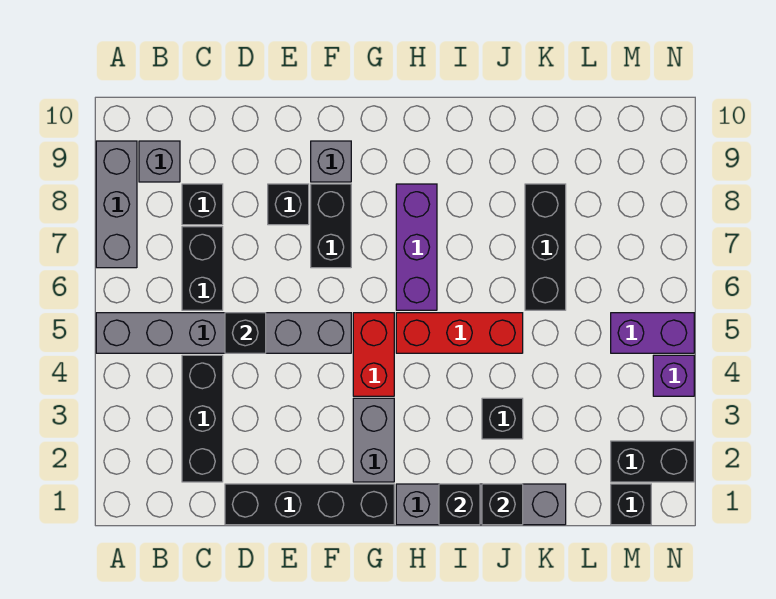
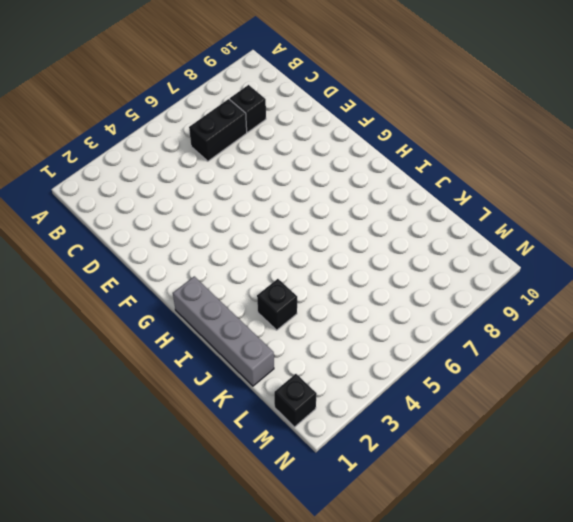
none -> grey brick A5:F5 level 1
none -> grey brick A7:A9 level 1
none -> grey brick B9 level 1

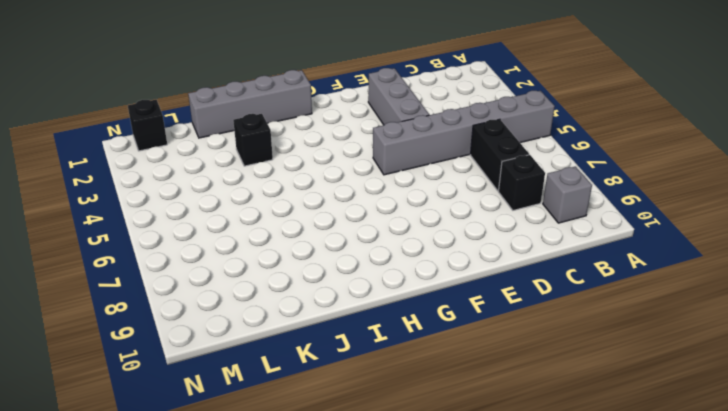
grey brick E2:E4 level 1 -> grey brick A7:A9 level 1
none -> black brick C2:C4 level 1
none -> black brick D1:G1 level 1
none -> black brick E8 level 1

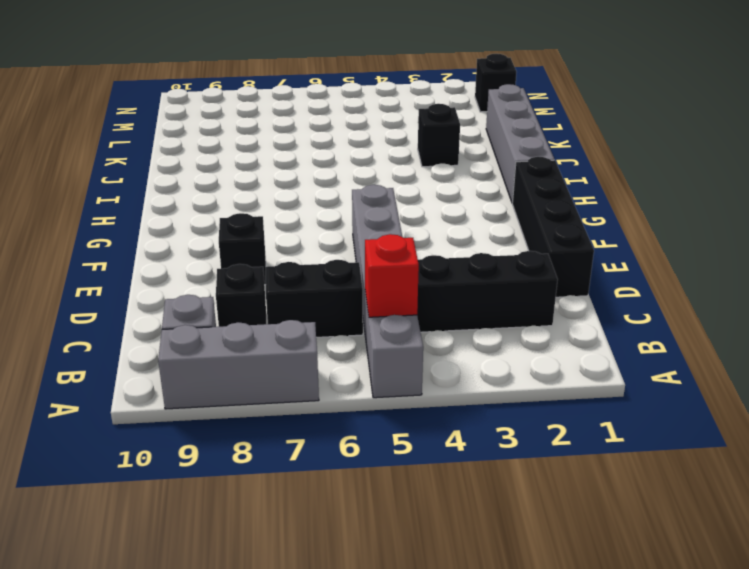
red brick B5 level 2 -> none
none -> black brick F7:F8 level 1
none -> grey brick F9 level 1
none -> grey brick G2:G3 level 1

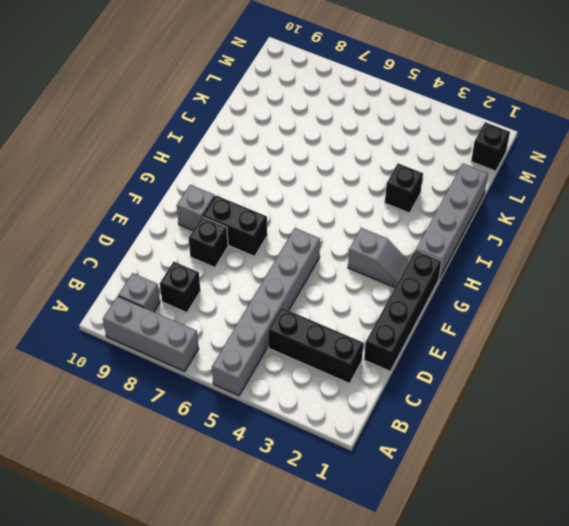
grey slope G2:G3 level 1 top 3 -> grey brick G2:G3 level 1
none -> black brick C6:C7 level 1
none -> red brick G4:G5 level 1
none -> red brick H5:J5 level 1

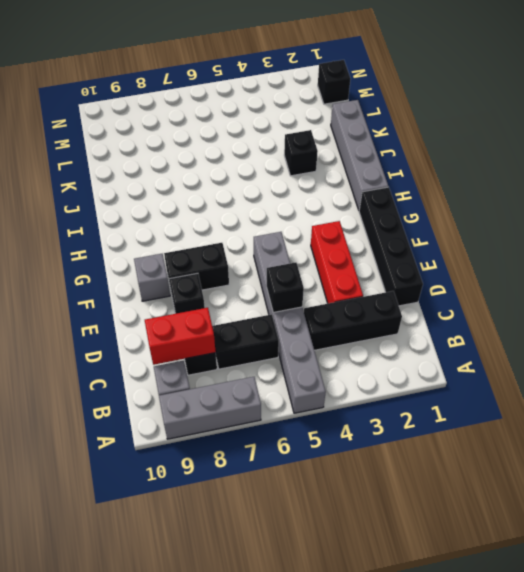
red brick C8:C9 level 2 -> red brick G4:G5 level 1
red brick D3:F3 level 1 -> red brick H5:J5 level 1
none -> grey brick G2:G3 level 1
none -> purple brick H6:H8 level 1
none -> black brick K6:K8 level 1

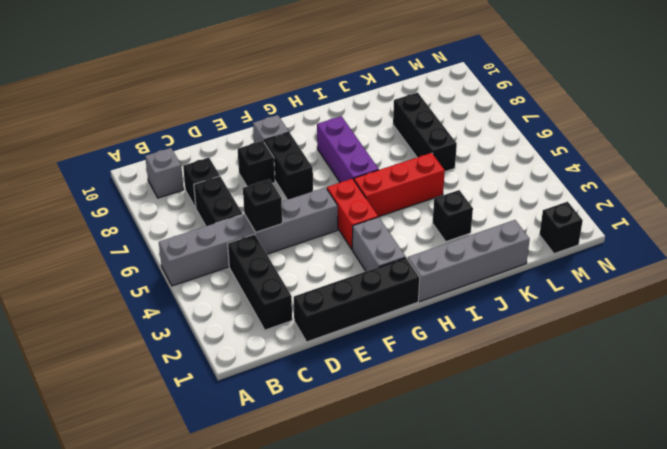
none -> grey brick A7:A9 level 1
none -> black brick M2:N2 level 1
none -> purple brick M5:N5 level 1

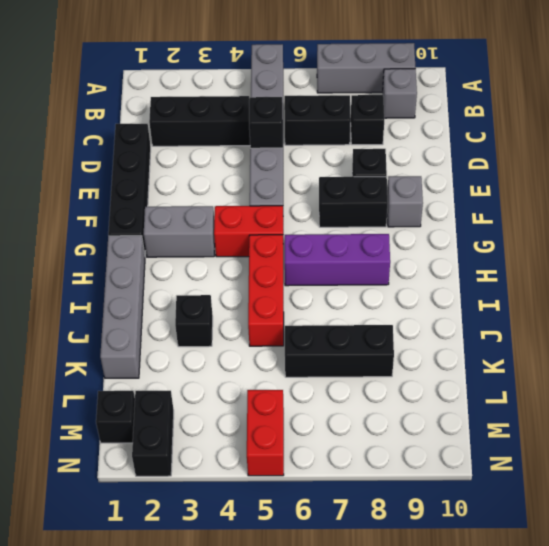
red brick M5:N5 level 1 -> purple brick M5:N5 level 1
none -> purple brick N4 level 1
none -> black brick I1 level 2
none -> black brick J1 level 2

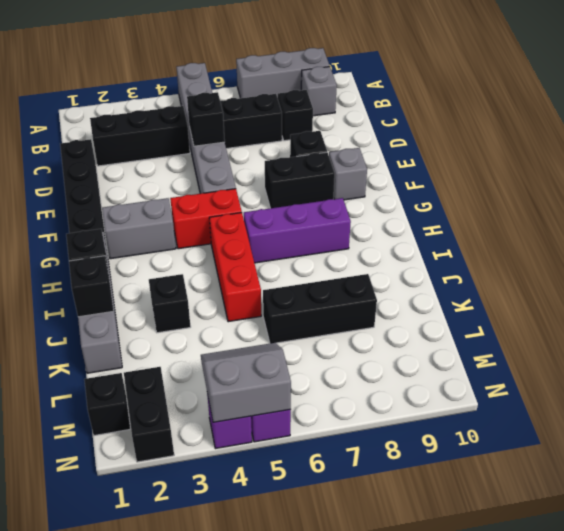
grey slope M4:N5 level 2 top N -> none

